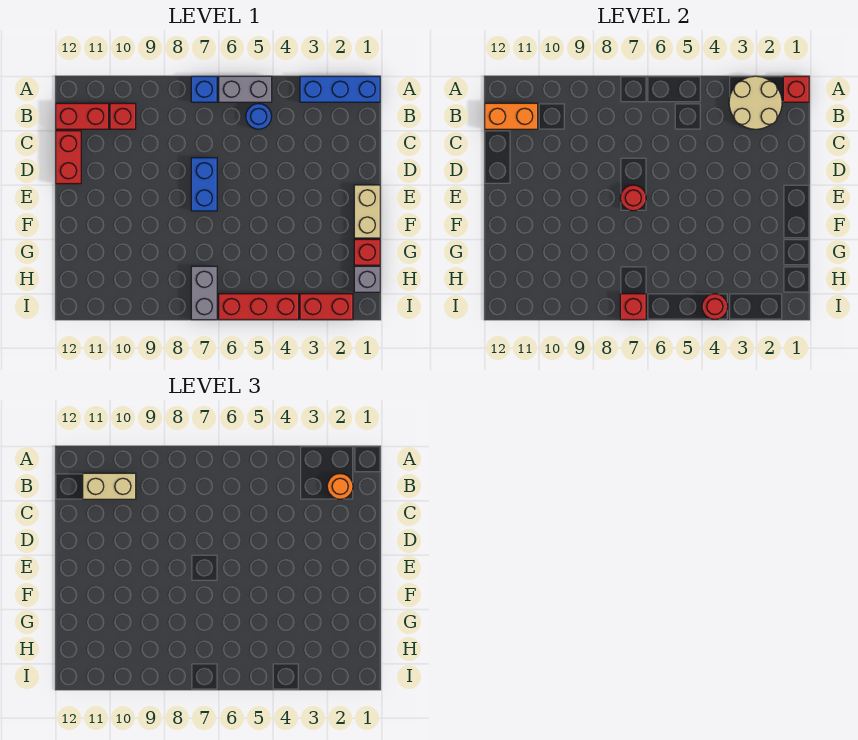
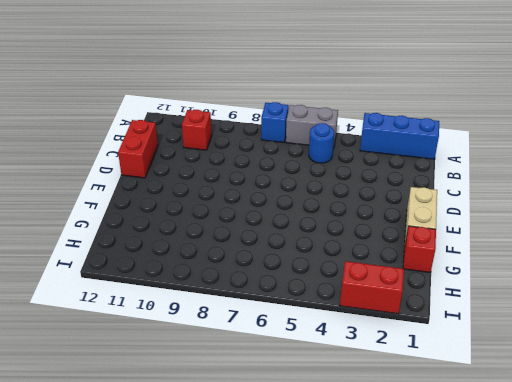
none -> red brick B11:B12 level 1
none -> blue brick D7:E7 level 1
none -> grey brick H1 level 1

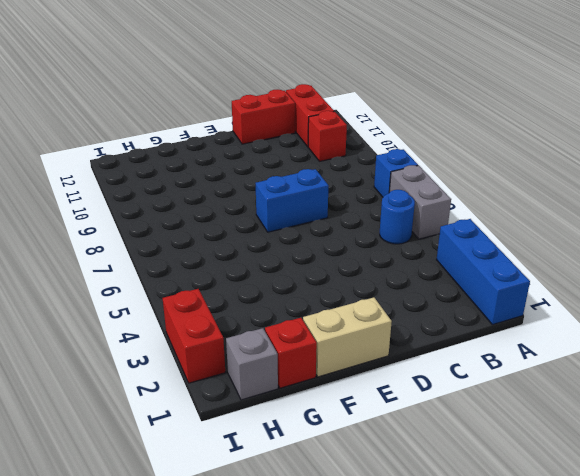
none -> grey brick H7:I7 level 1
none -> red brick I4:I6 level 1
none -> red brick A1 level 2

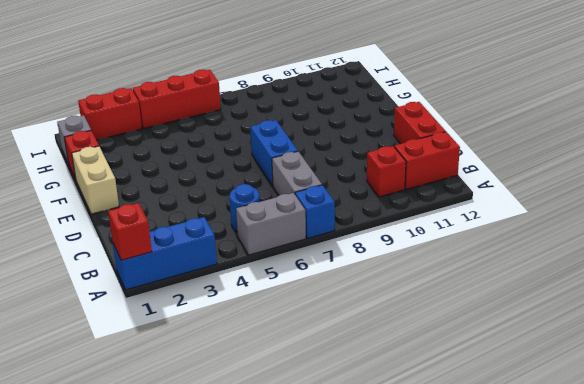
grey brick B7:C7 level 1 -> grey brick H7:I7 level 1
none -> tan round brick A2:B3 level 2
none -> orange brick B11:B12 level 2
none -> red round brick E7 level 2

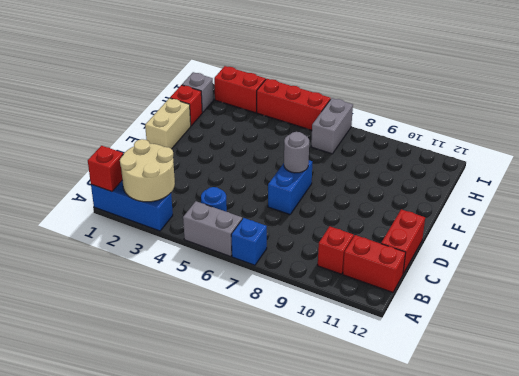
grey round brick E7 level 2 -> red round brick E7 level 2
none -> orange brick B11:B12 level 2
none -> red round brick I4 level 2
none -> red brick I7 level 2

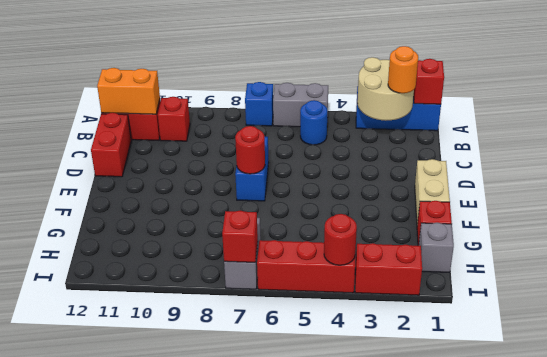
none -> tan brick B10:B11 level 3

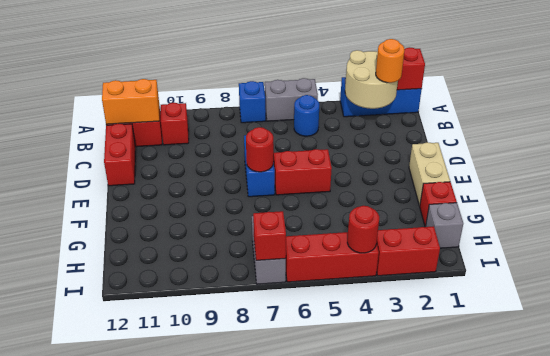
red brick E5:E6 level 1 -> none
none -> tan brick B10:B11 level 3

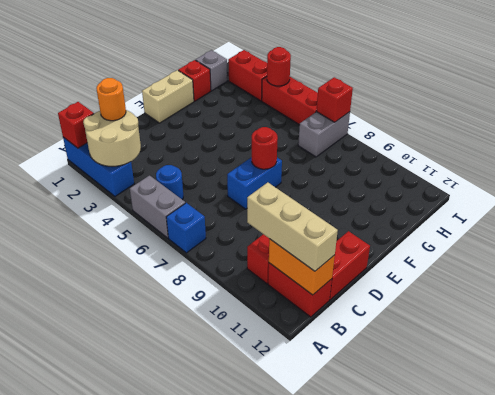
tan brick B10:B12 level 3 -> tan brick B10:B11 level 3

